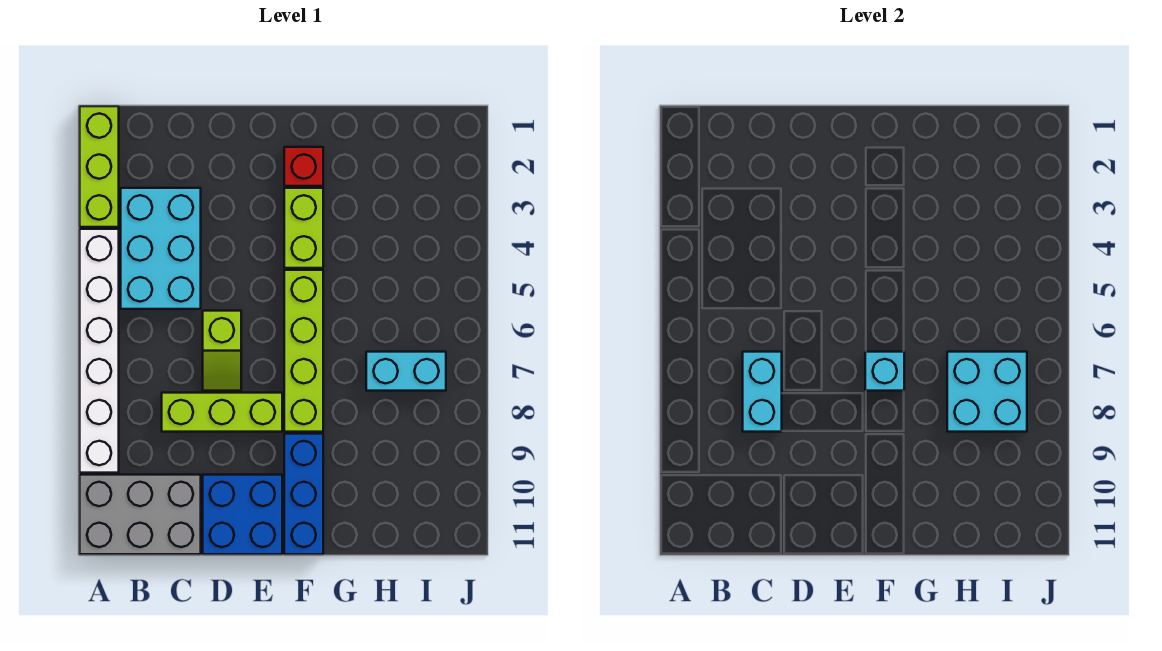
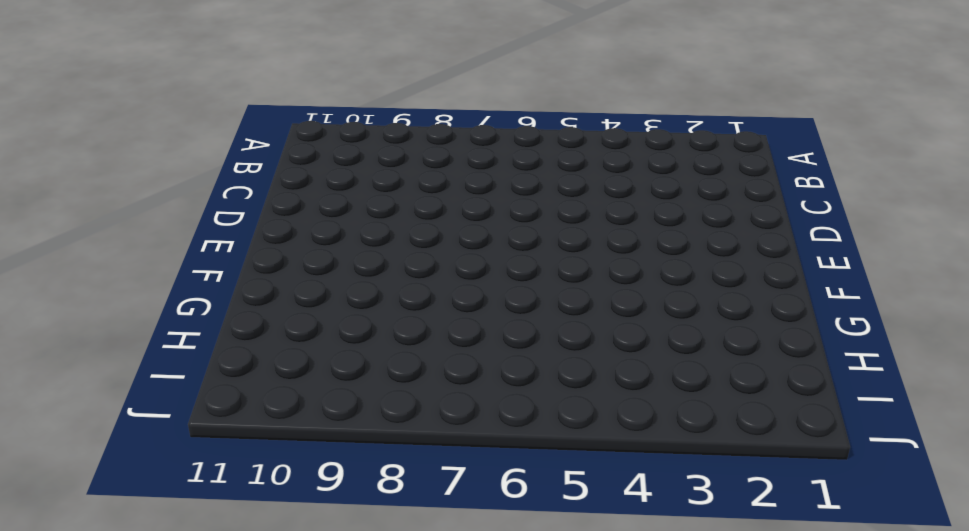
none -> lime brick A1:A3 level 1
none -> white brick A4:A9 level 1
none -> grey brick A10:C11 level 1

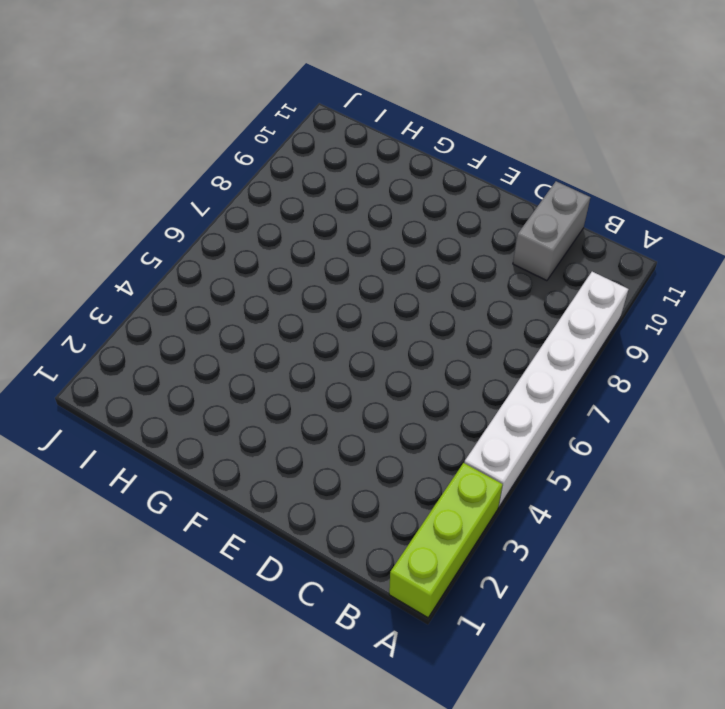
grey brick C10:C11 level 1 -> grey brick A10:C11 level 1
none -> cyan brick B3:C5 level 1
none -> lime brick C8:E8 level 1
none -> lime slope D6:D7 level 1 top 6

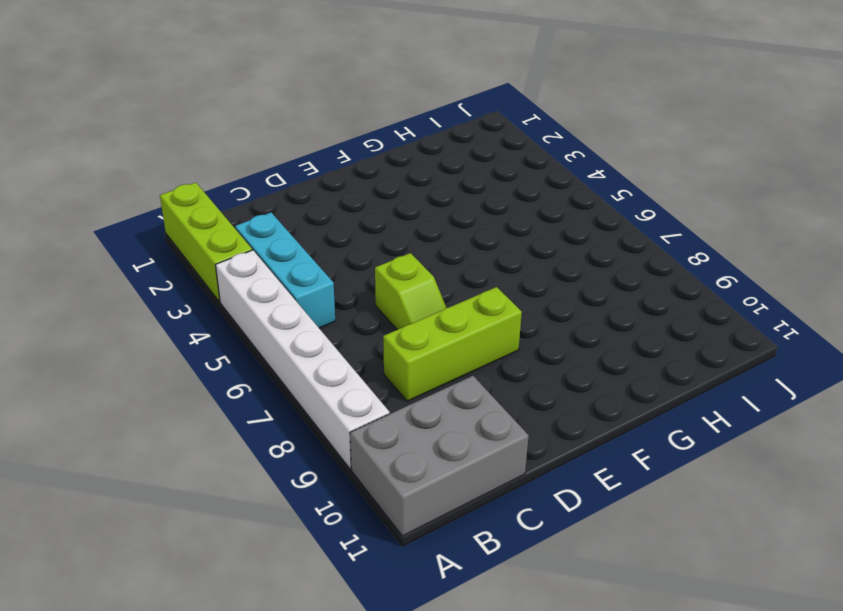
cyan brick B3:B5 level 1 -> cyan brick B3:C5 level 1
none -> blue brick D10:E11 level 1
none -> red brick F2 level 1
none -> lime brick F3:F4 level 1

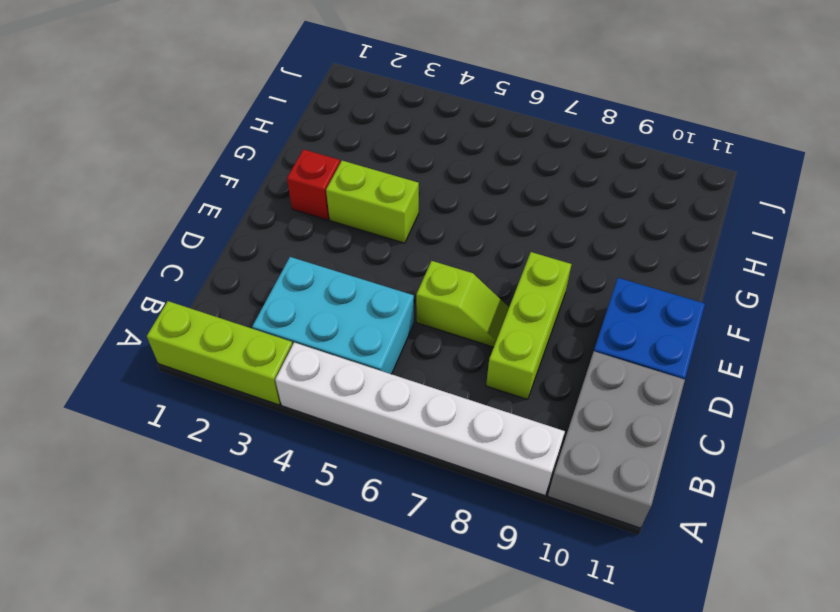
none -> lime brick F5:F8 level 1
none -> blue brick F9:F11 level 1
none -> cyan brick H7:I7 level 1

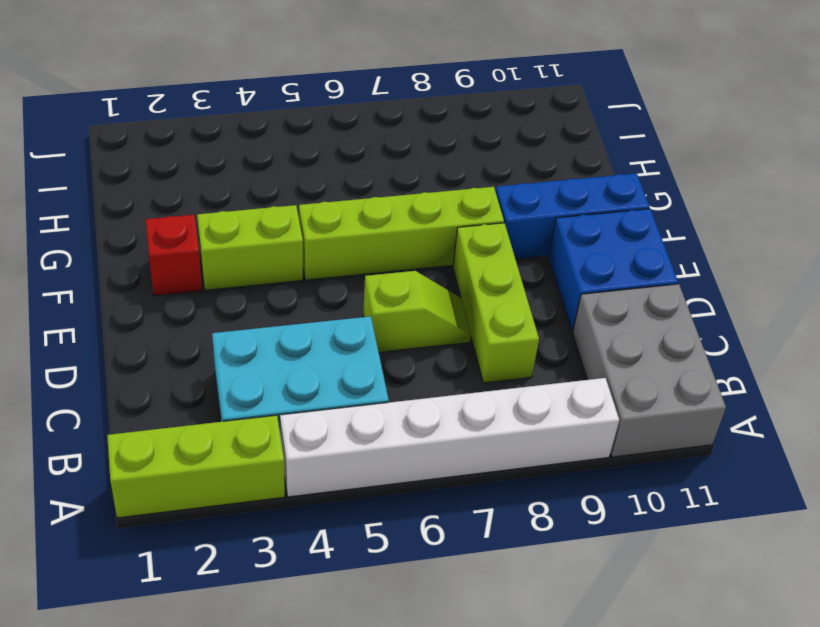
none -> cyan brick H7:I7 level 1
none -> cyan brick C7:C8 level 2
none -> cyan brick F7 level 2

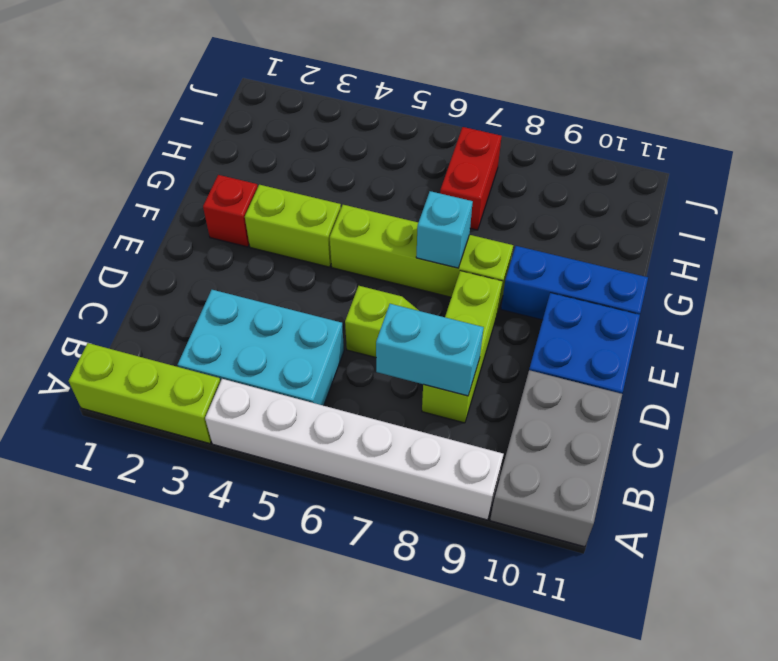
red brick H7:I7 level 1 -> cyan brick H7:I7 level 1
none -> cyan brick H7:I8 level 2

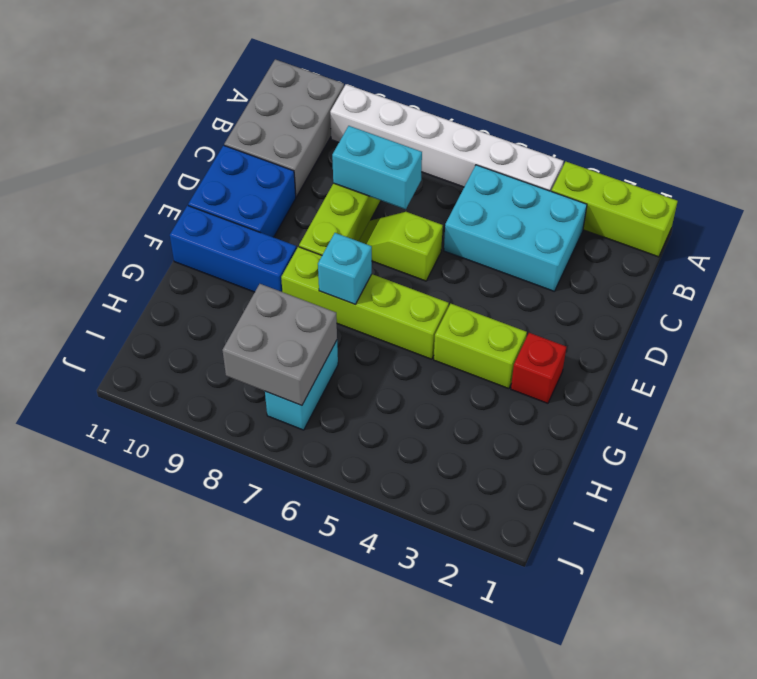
grey brick H7:I8 level 2 -> cyan brick H7:I8 level 2

